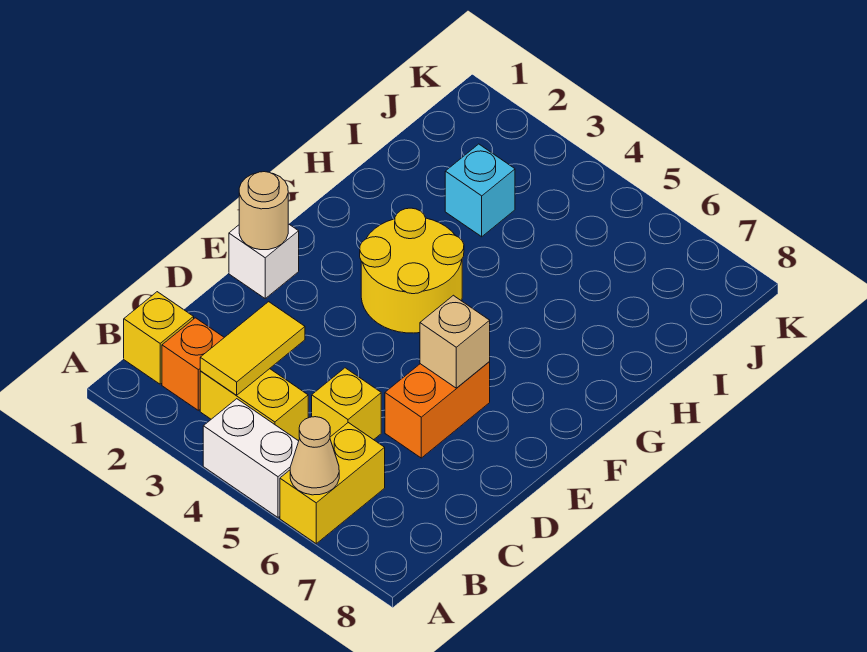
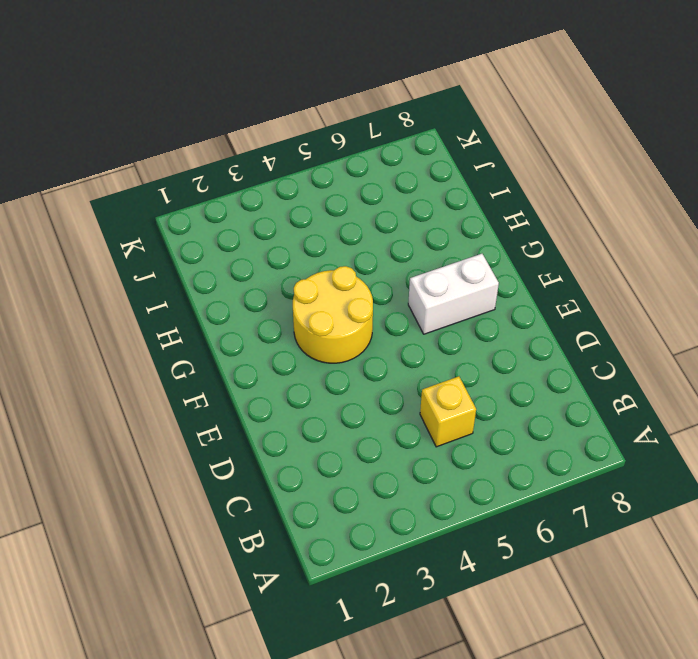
white brick F6:F7 level 1 -> white brick A4:A5 level 1
none -> yellow brick A6:B6 level 1
none -> yellow brick B1 level 1
none -> orange brick B2 level 1

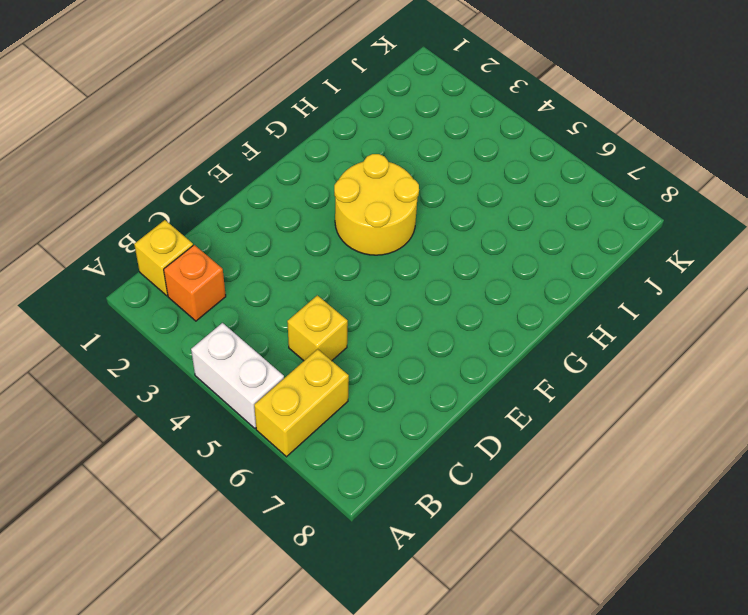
none -> yellow brick B3:B4 level 1
none -> orange brick D6:E6 level 1
none -> white brick E1 level 1

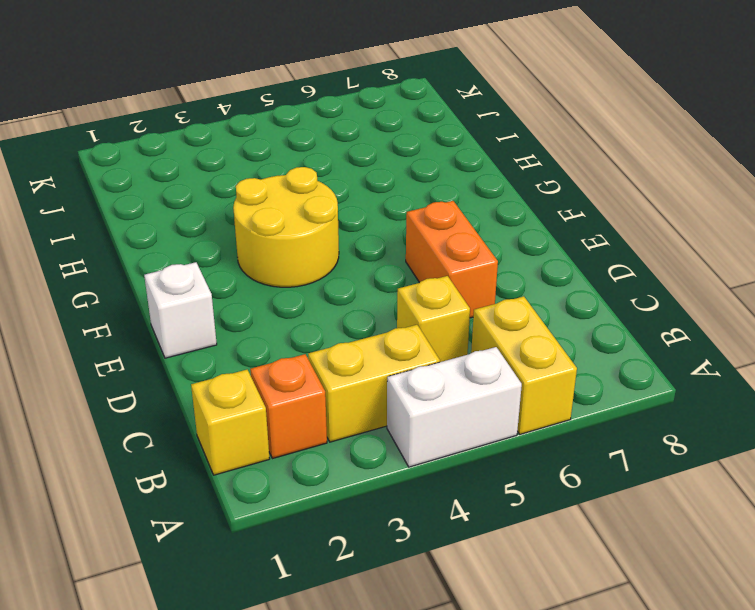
none -> cyan brick I3 level 1
none -> tan cone A6 level 2
none -> yellow tile B3:C3 level 2

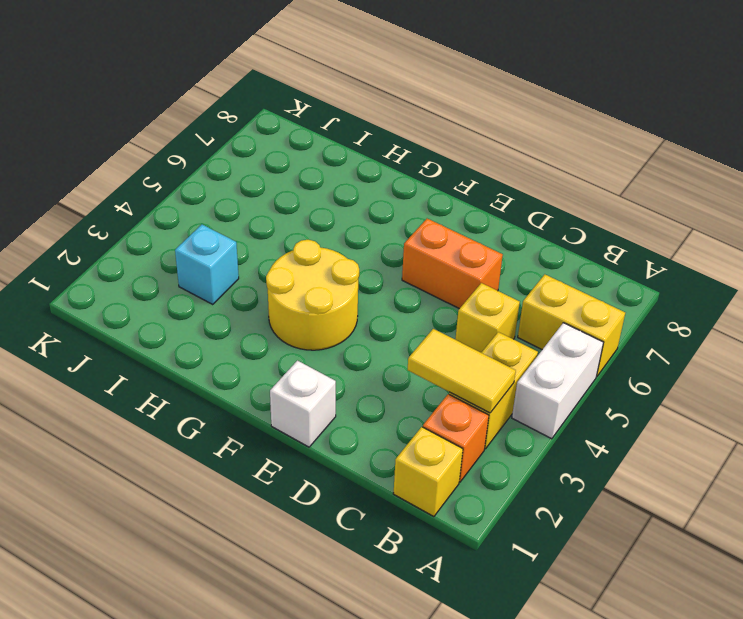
none -> tan cone A6 level 2
none -> tan round brick E1 level 2
none -> tan brick E6 level 2

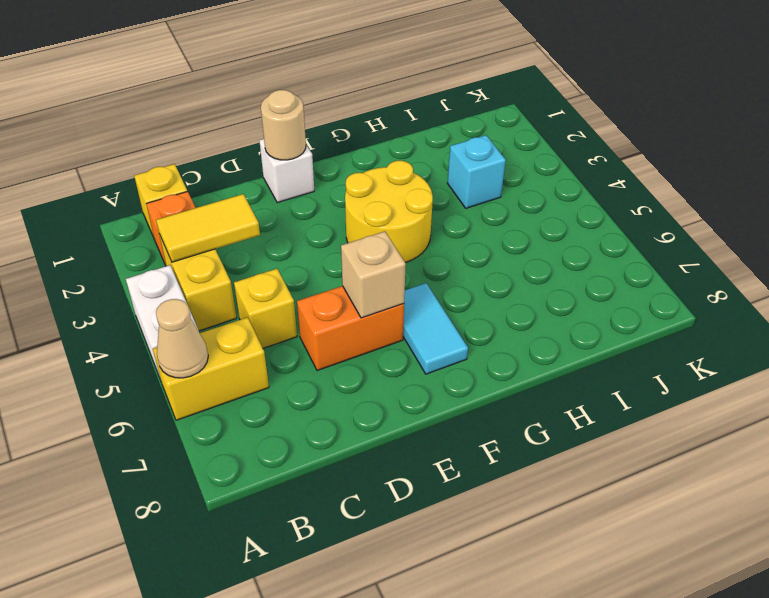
cyan tile F6:F7 level 1 -> none

